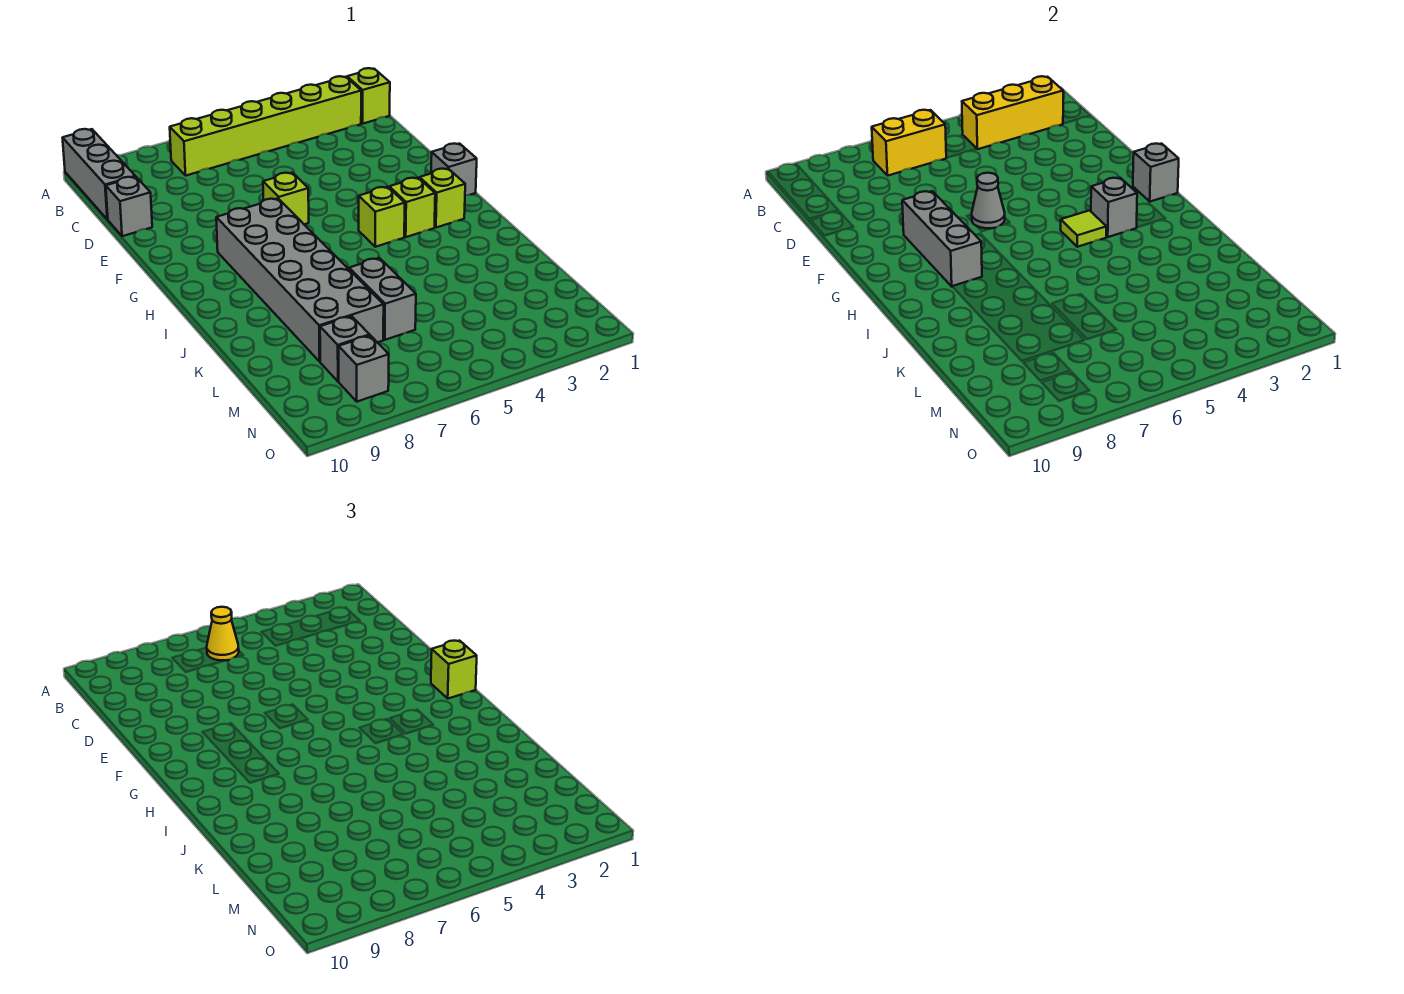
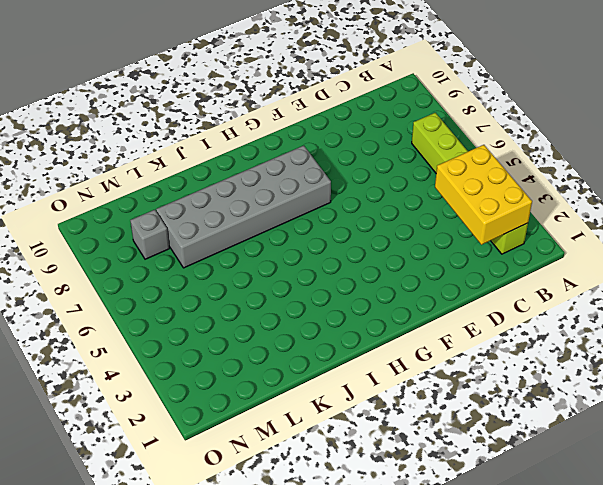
yellow brick B2:C4 level 2 -> yellow brick B2:B4 level 2
none -> grey brick A10:C10 level 1
none -> lime brick B1 level 1
none -> grey brick D10 level 1

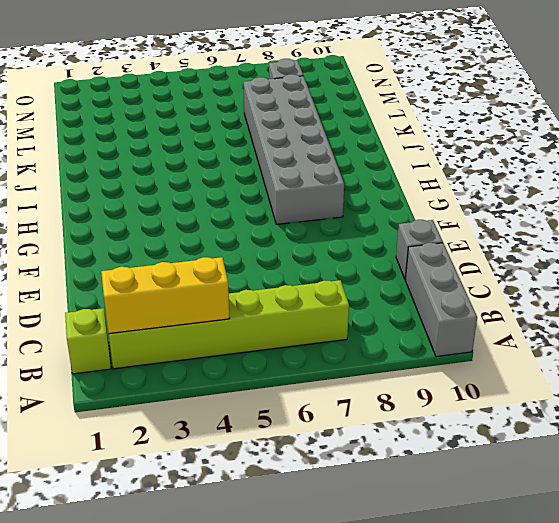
none -> lime brick F6 level 1
none -> grey brick G1 level 1
none -> lime brick H2 level 1

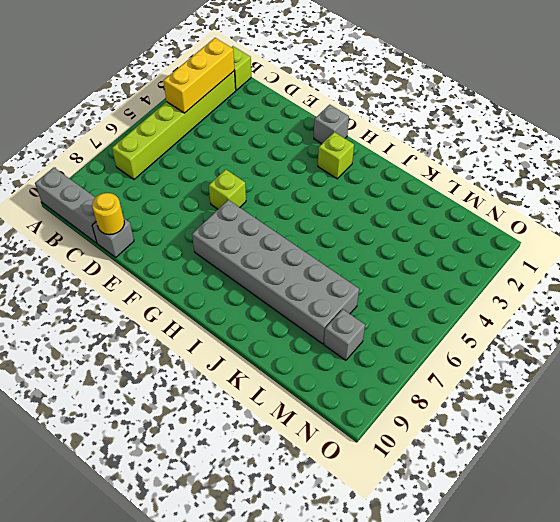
yellow round brick D10 level 2 -> none
none -> lime brick H3 level 1
none -> lime brick H4 level 1
none -> grey brick K6:L6 level 1

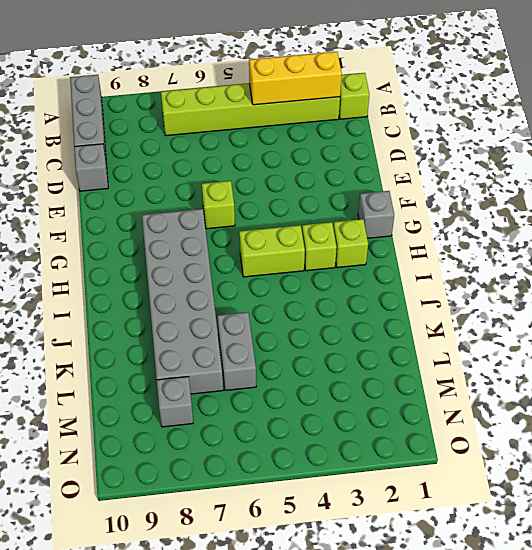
lime brick H4:H5 level 1 -> lime brick H4 level 1
none -> grey brick N8 level 1
none -> yellow brick B6:B7 level 2
none -> grey cone F6 level 2

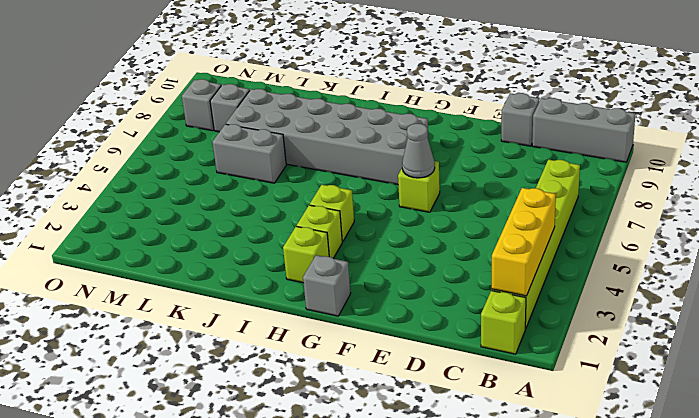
none -> yellow brick B6:B7 level 2
none -> grey brick F8:H8 level 2
none -> grey brick G1 level 2

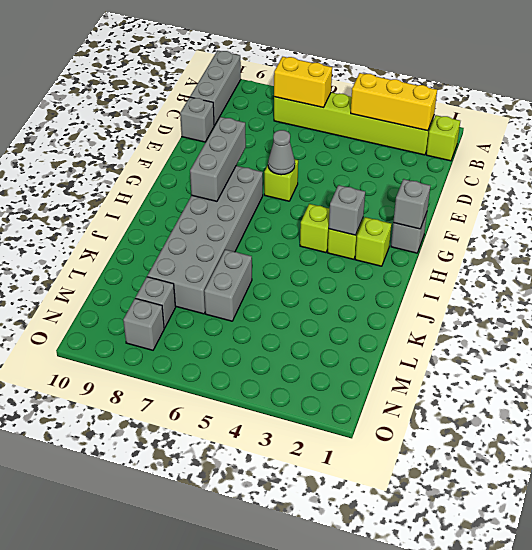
none -> lime tile H4 level 2
none -> yellow cone B6 level 3
none -> lime brick G1 level 3

